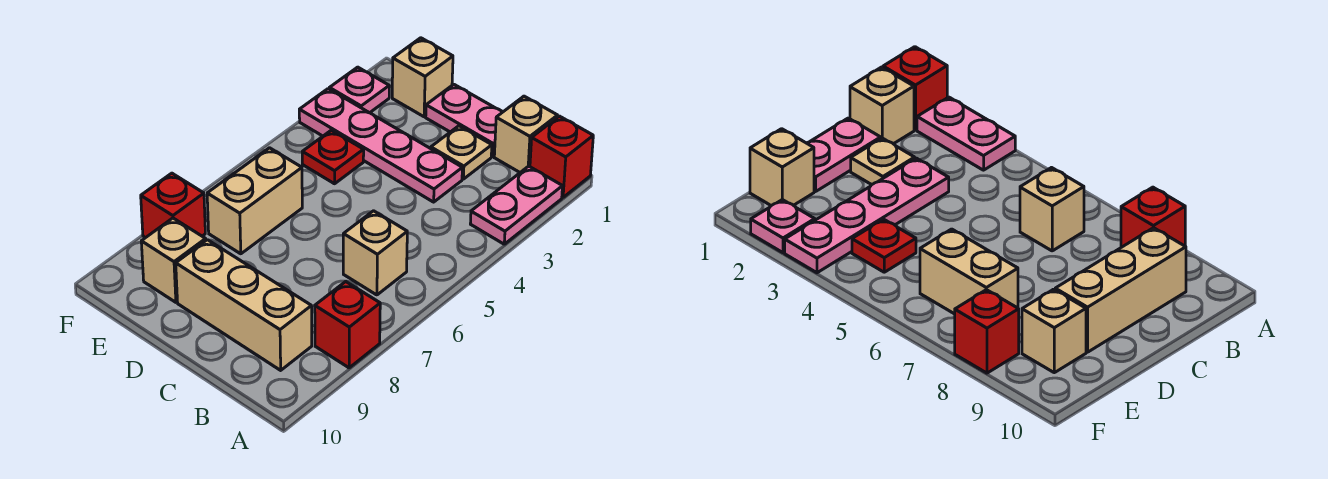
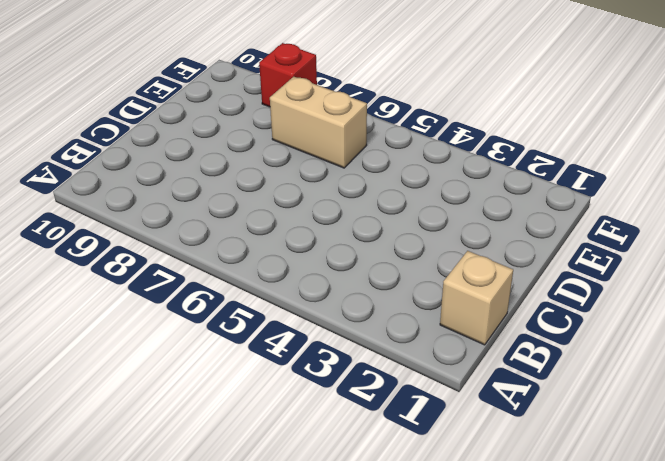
none -> red brick A1 level 1
none -> pink plate A2:A3 level 1
none -> red brick A8 level 1

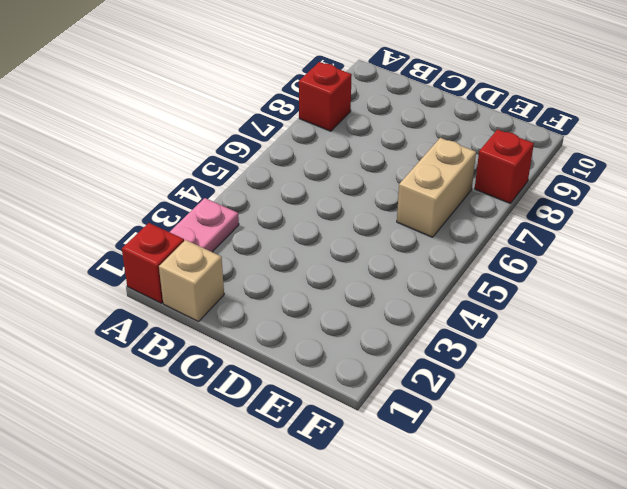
none -> tan brick B6 level 1
none -> tan brick B9:D9 level 1
none -> pink plate C1:D1 level 1

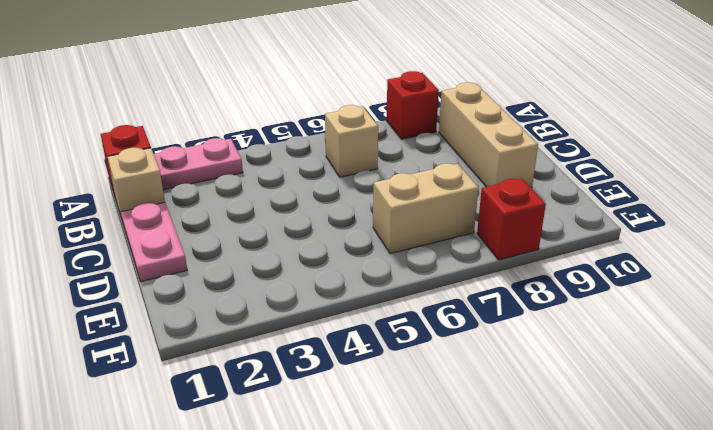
none -> tan plate C2 level 1
none -> pink plate C3:F3 level 1
none -> tan brick E1 level 1

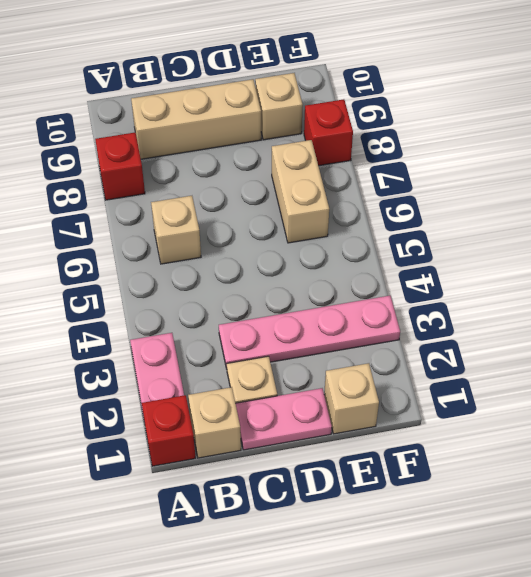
none -> red plate E4 level 1
none -> pink plate F2 level 1

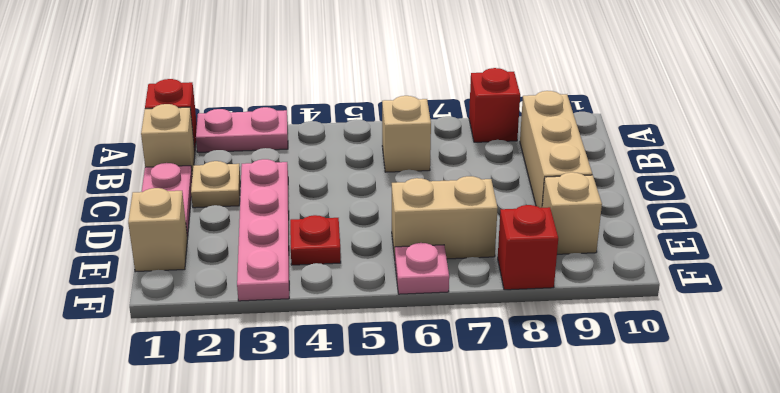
pink plate F6 level 1 -> pink plate F2 level 1

